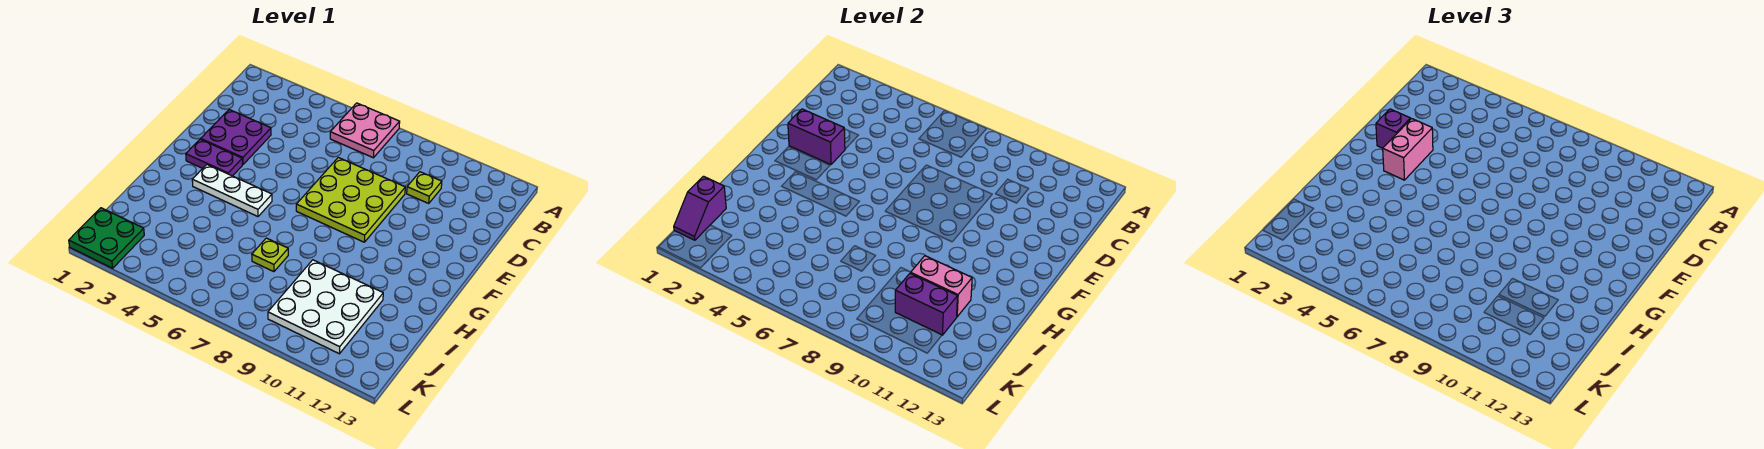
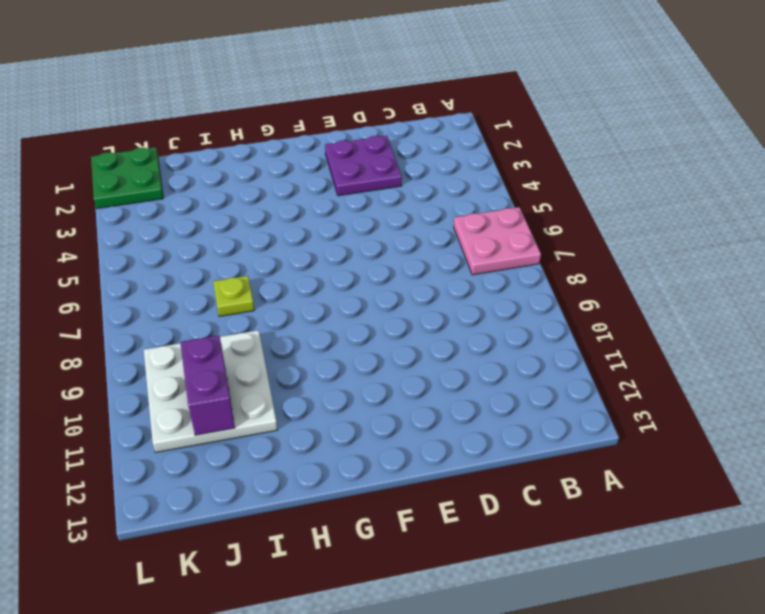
none -> lime plate C10 level 1
none -> lime plate D7:F9 level 1
none -> purple plate F2:F3 level 1

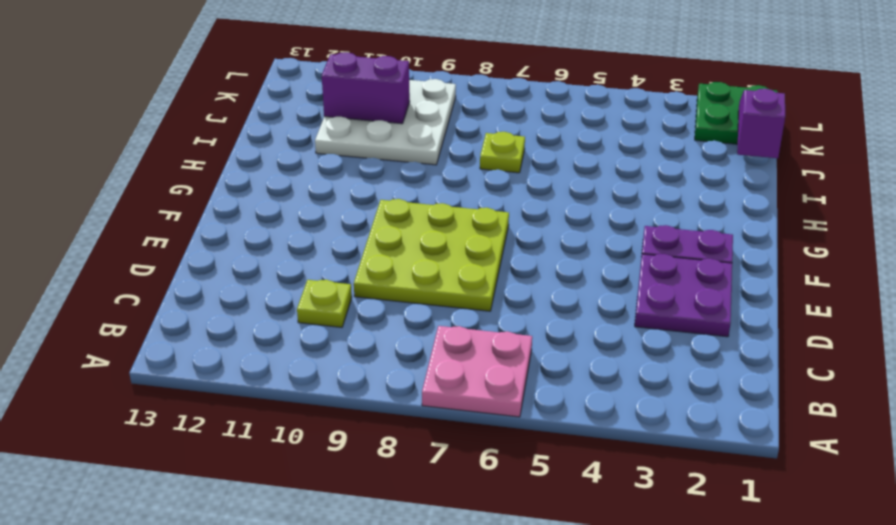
none -> white plate G3:G5 level 1
none -> purple brick E2:E3 level 2
none -> pink brick I10:I11 level 2

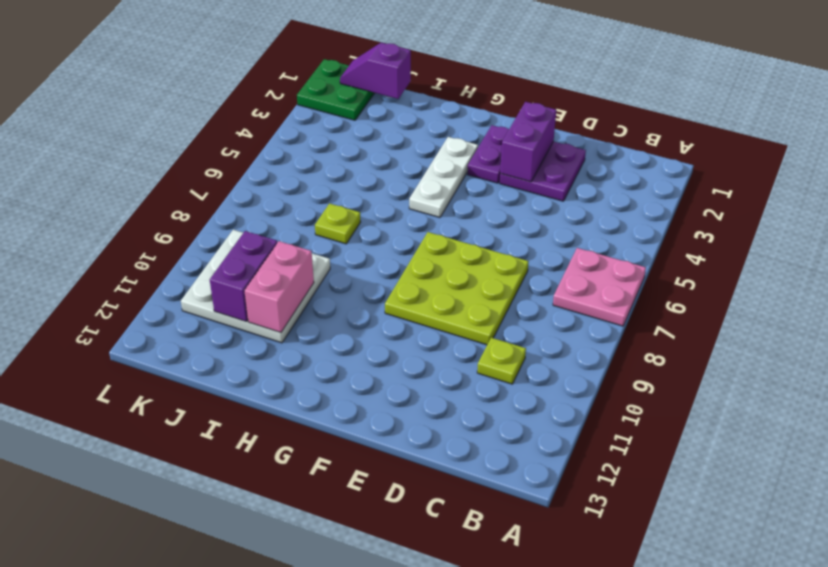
none -> purple brick E2 level 3
none -> pink brick E3:F3 level 3

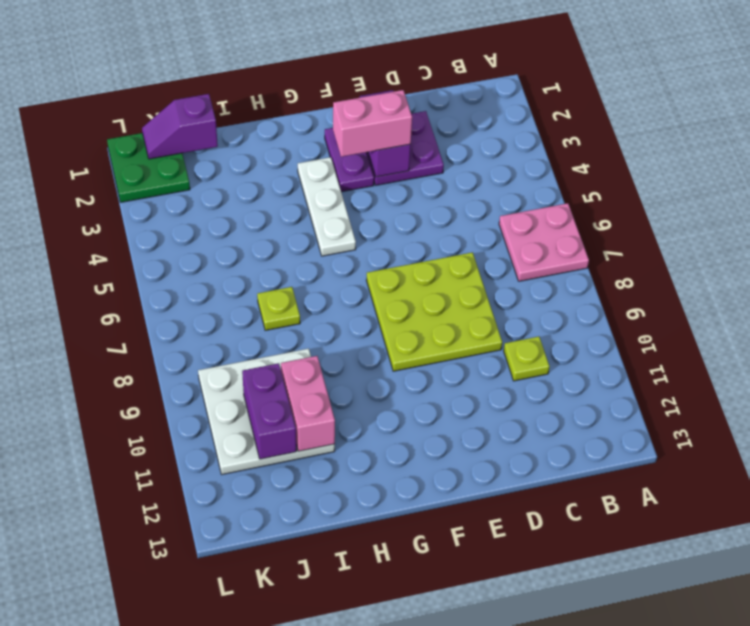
none -> purple brick E2 level 3

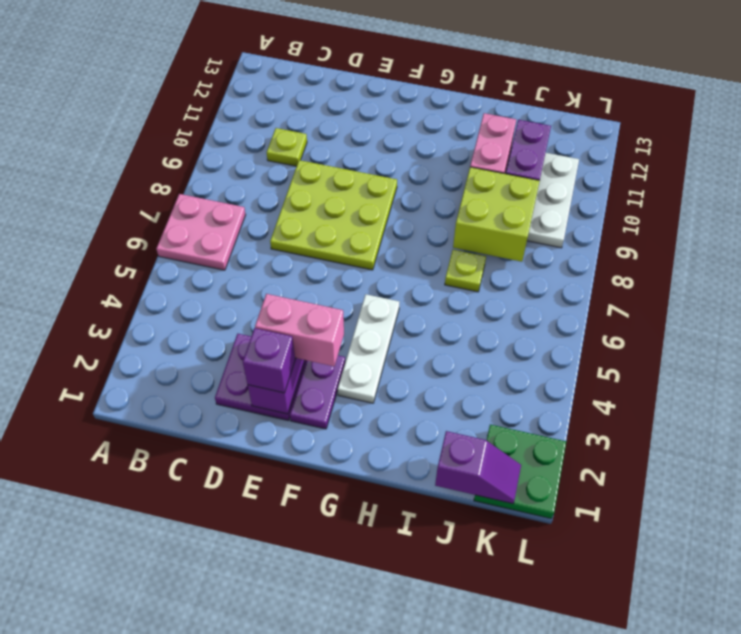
lime brick I8:J9 level 2 -> none

